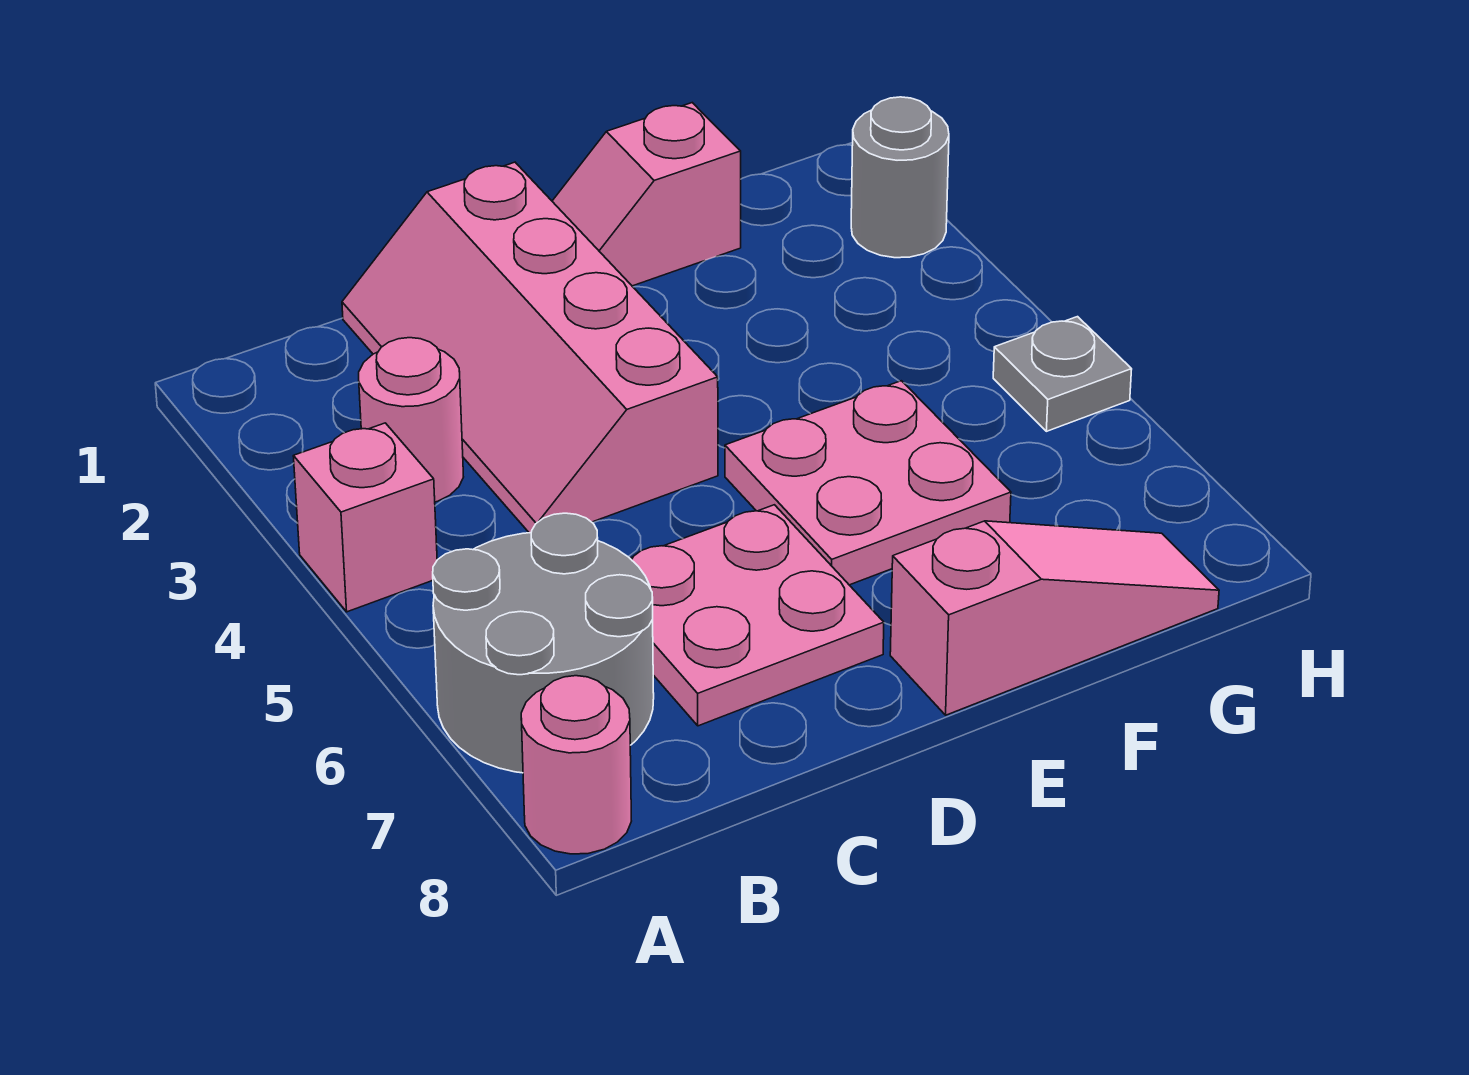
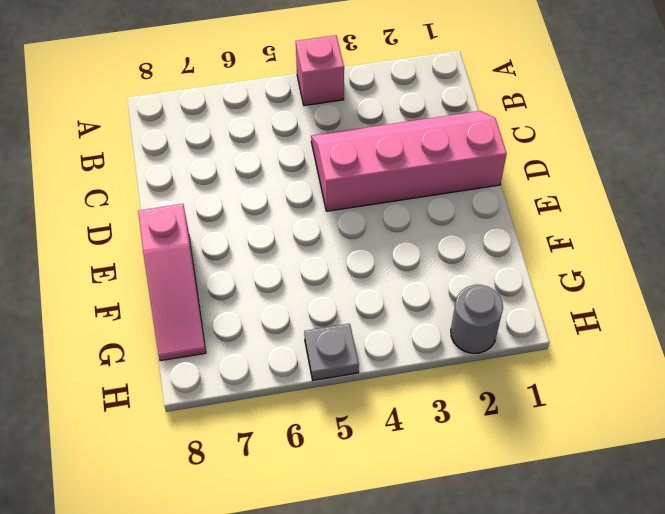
none -> grey round brick A6:B7 level 1
none -> pink round brick A8 level 1

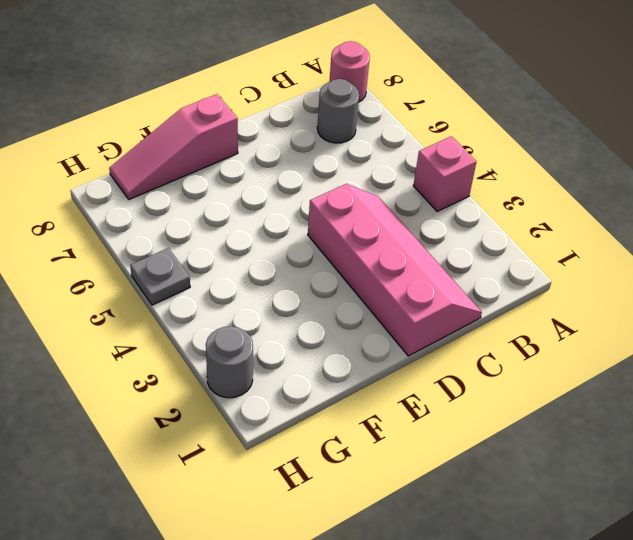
grey round brick B7 level 1 -> grey round brick A6:B7 level 1
none -> pink round brick B3 level 1
none -> pink plate C6:D7 level 1

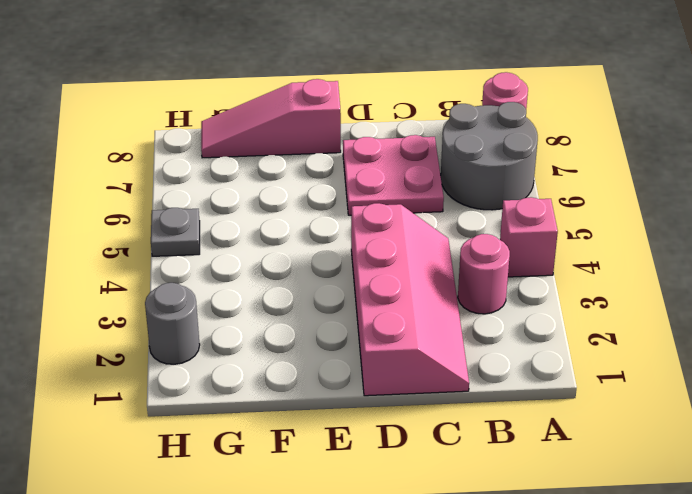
none -> pink slope E1:F1 level 1 top F
none -> pink plate E5:F6 level 1

